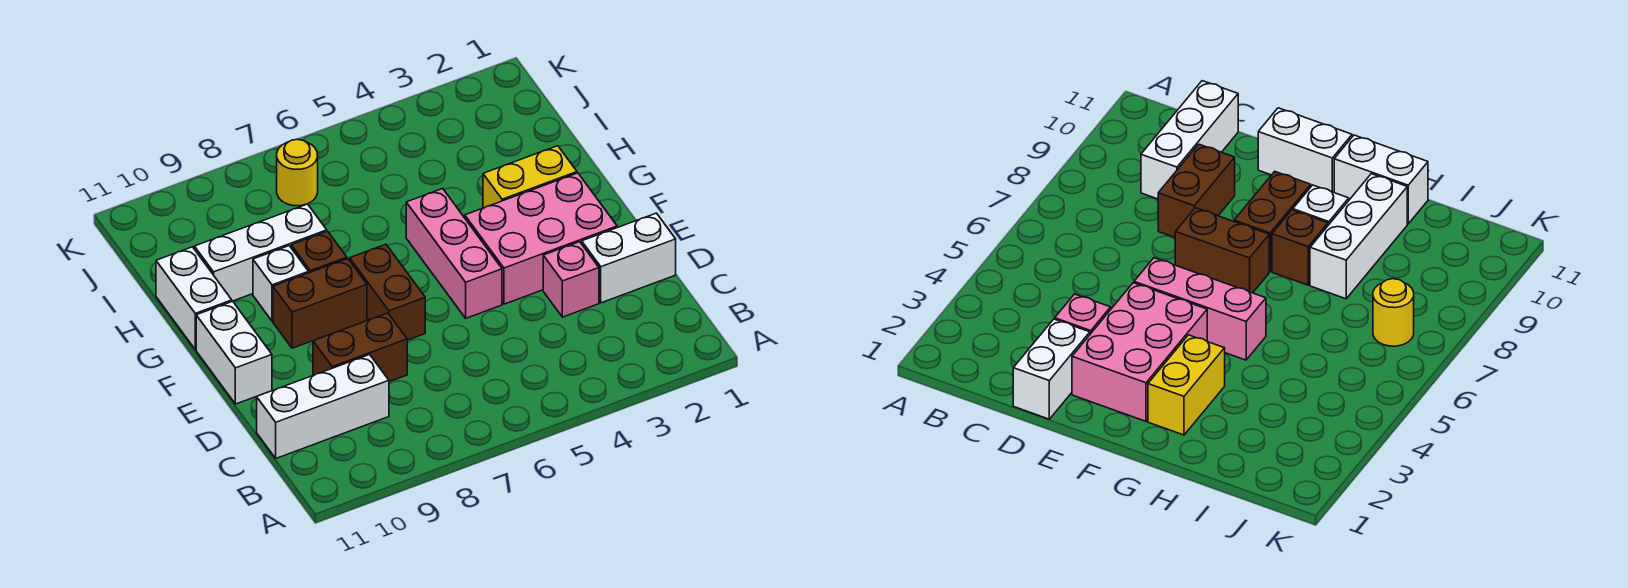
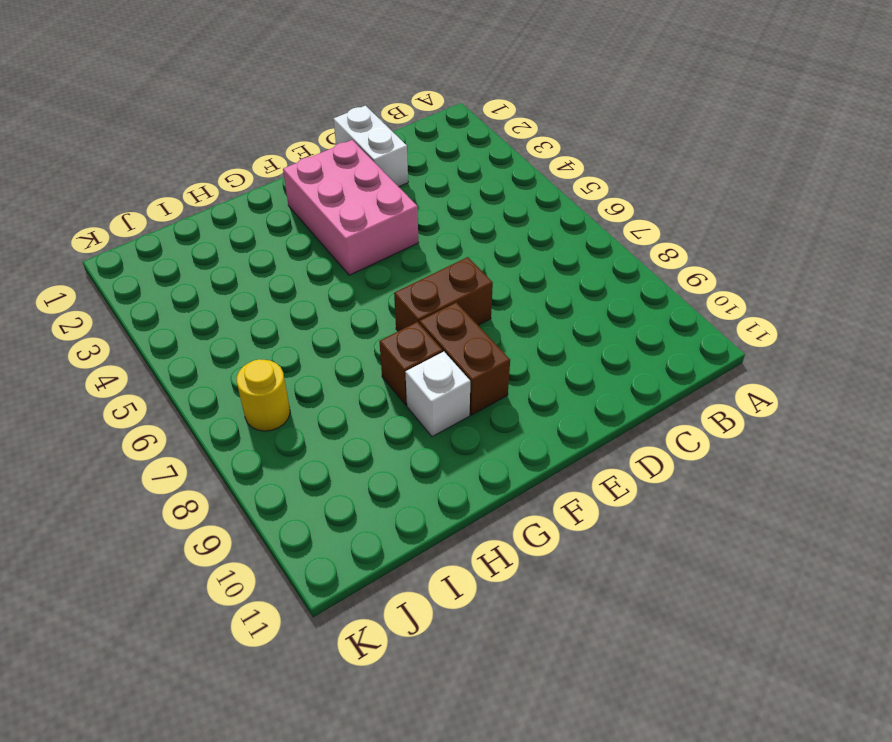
none -> white brick C9:C11 level 1
none -> pink brick D3 level 1
none -> brown brick D8:D9 level 1

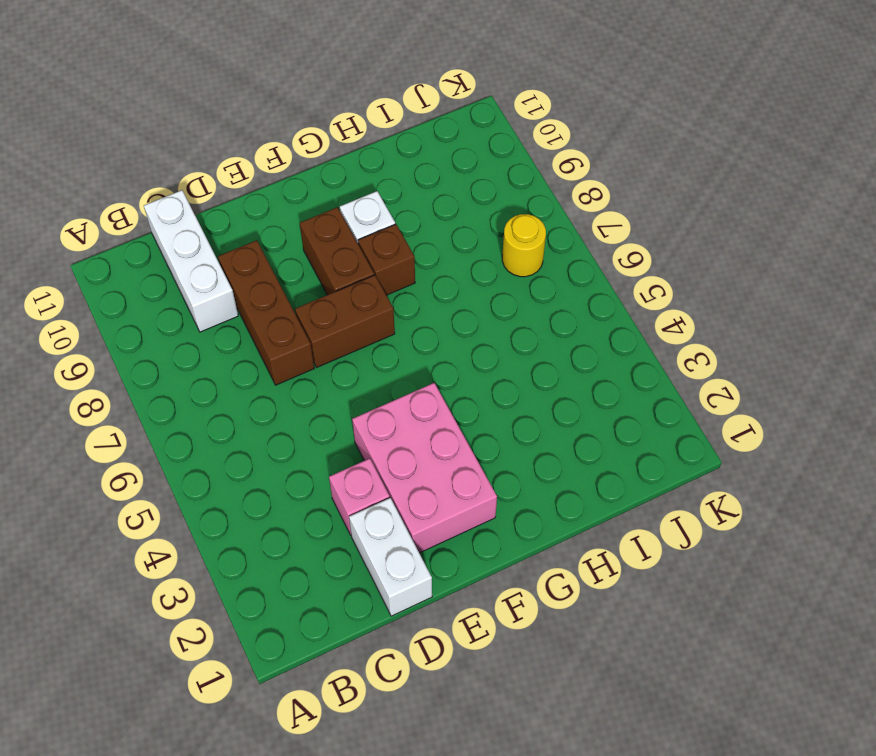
brown brick D7:D9 level 1 -> brown brick D8:D9 level 1
none -> pink brick E5:G5 level 1
none -> white brick E11:F11 level 1
none -> yellow brick G2:G3 level 1

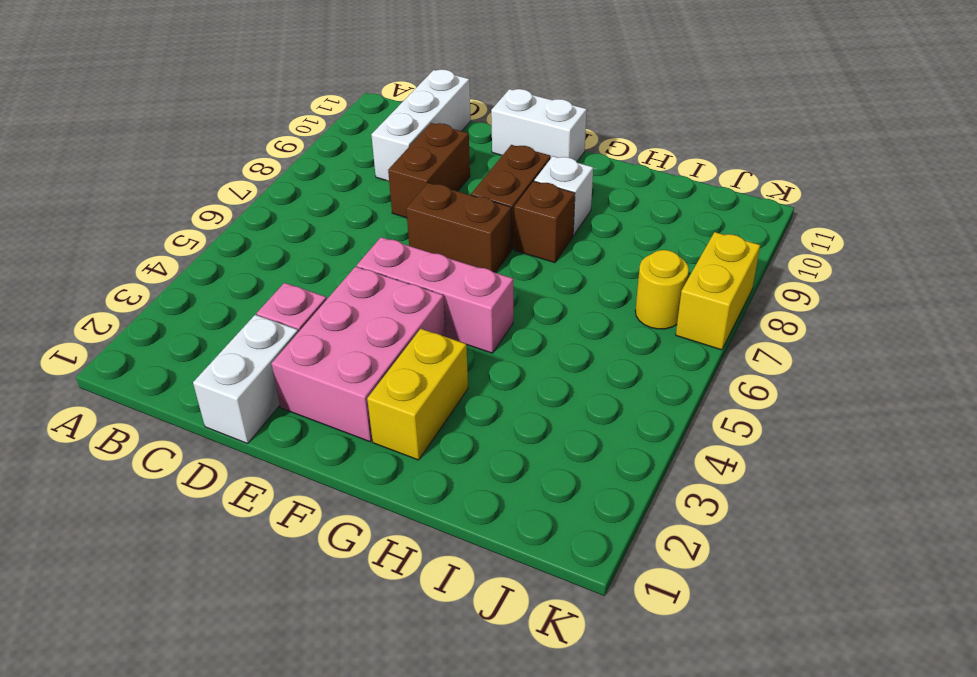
yellow brick K7:K8 level 1 -> none
none -> white brick G11:H11 level 1
none -> white brick H8:H10 level 1

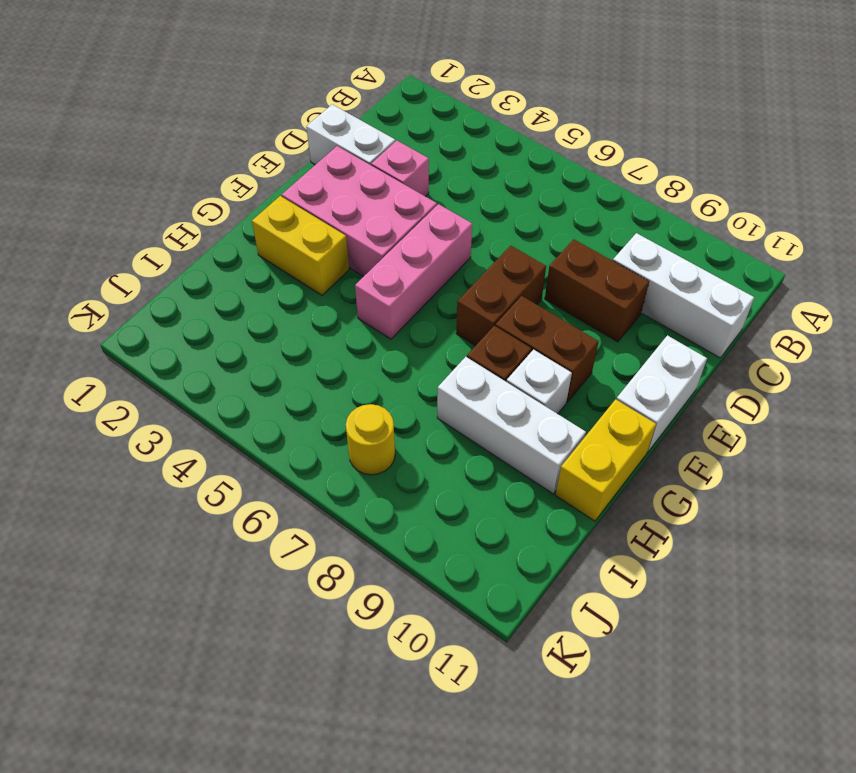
yellow brick G11:H11 level 1 -> white brick G11:H11 level 1

